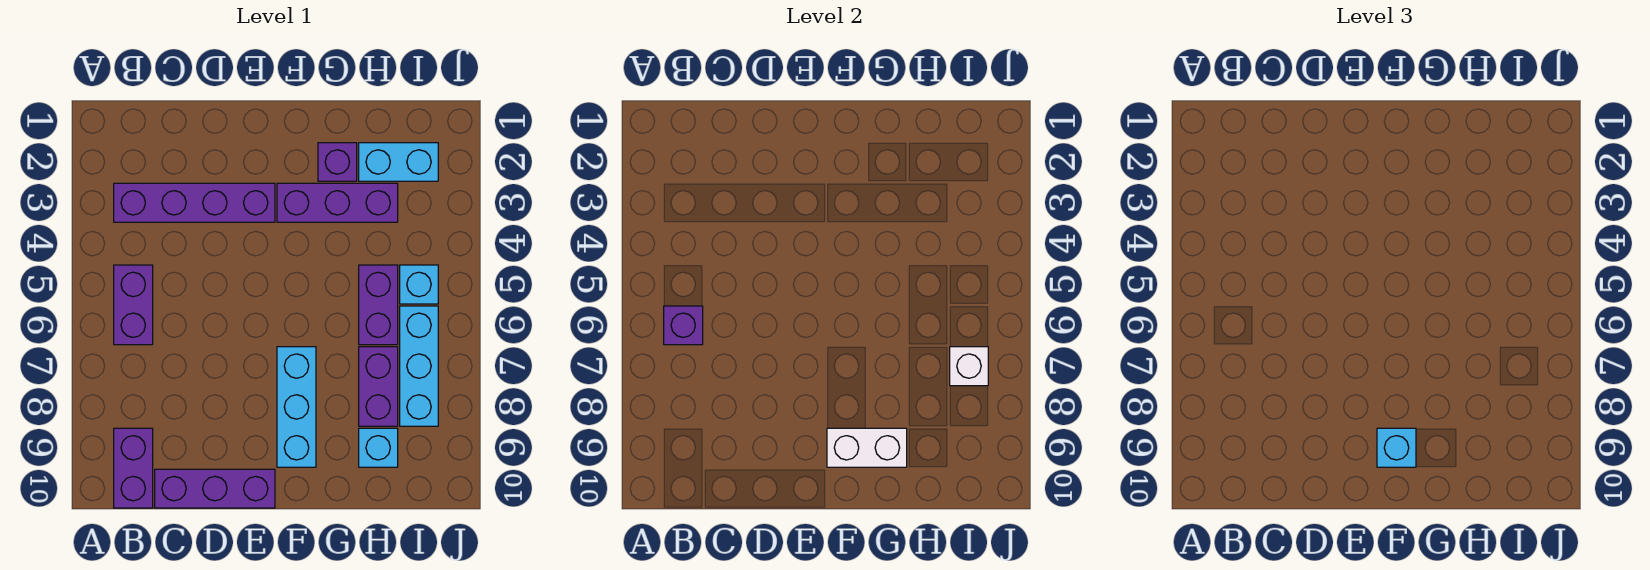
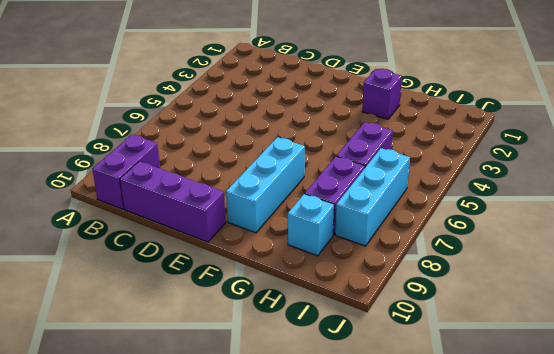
none -> purple brick B3:E3 level 1
none -> purple brick B5:B6 level 1
none -> purple brick F3:H3 level 1

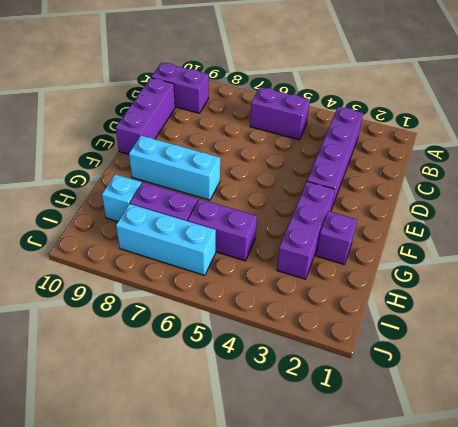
none -> cyan brick H2:I2 level 1
none -> cyan brick I5 level 1
none -> purple brick B6 level 2

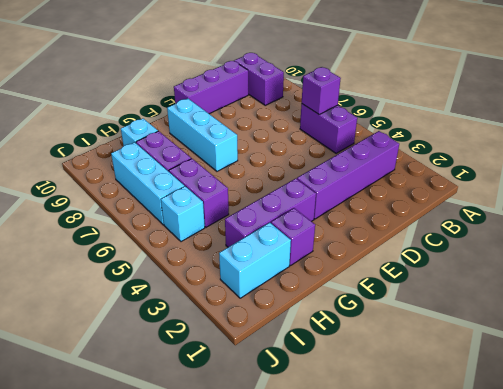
none -> white brick F9:G9 level 2
none -> white brick I7 level 2
none -> cyan brick F9 level 3

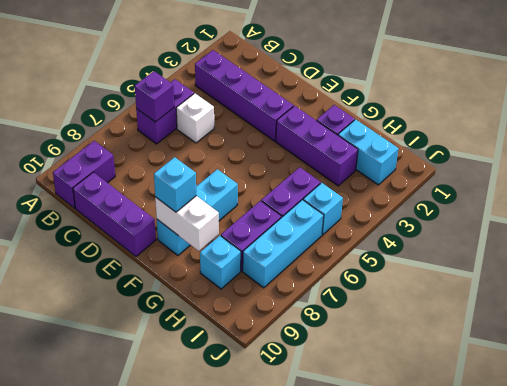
white brick C5 level 1 -> white brick I7 level 2

